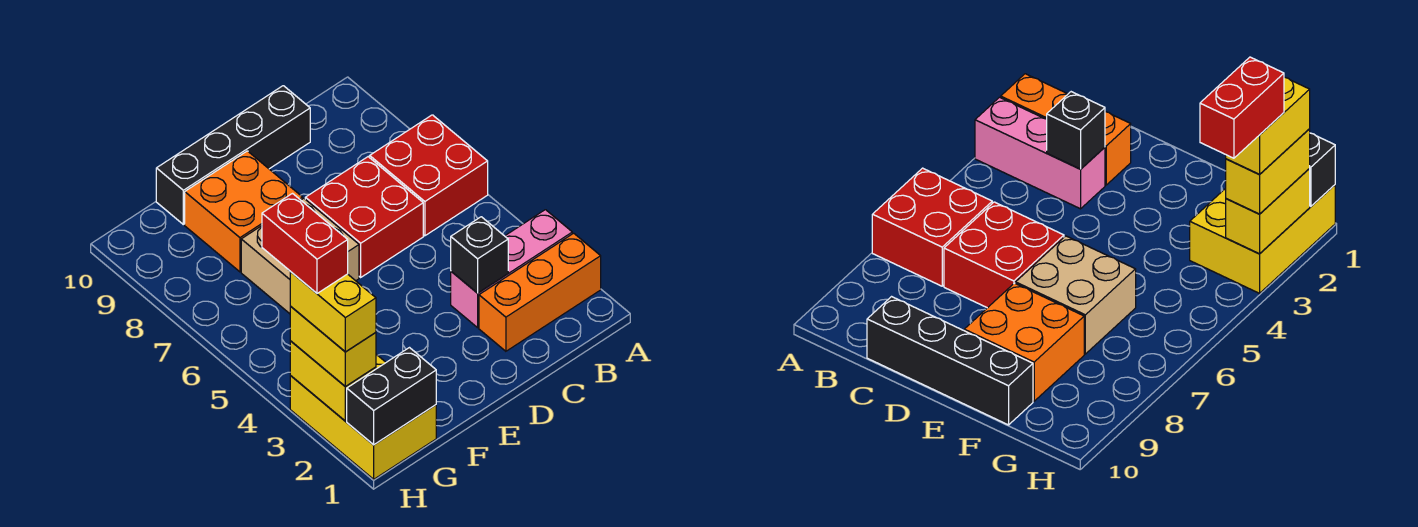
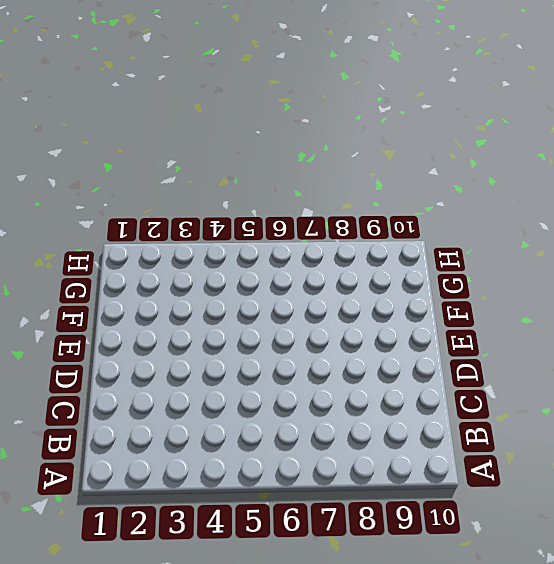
none -> orange brick A2:C2 level 1
none -> pink brick A3:C3 level 1
none -> red brick A6:B7 level 1

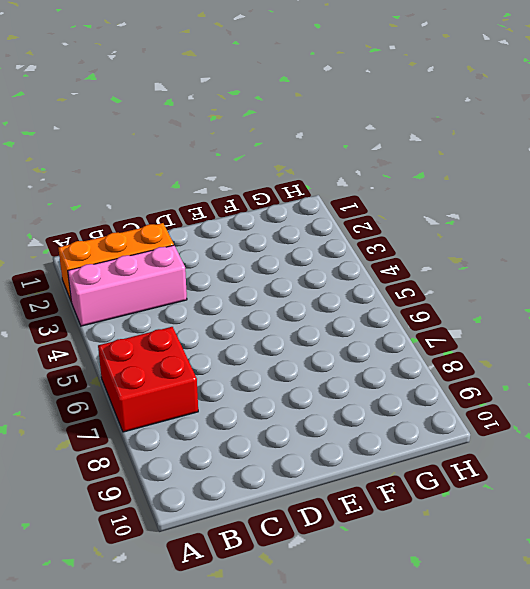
none -> red brick C6:D7 level 1
none -> black brick C10:F10 level 1
none -> tan brick E6:F7 level 1

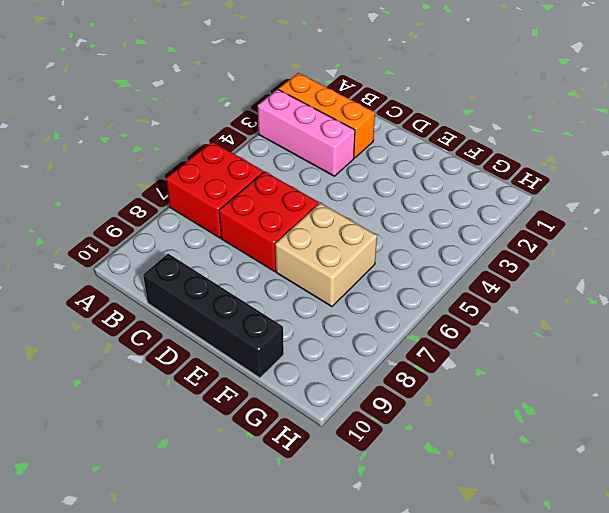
none -> orange brick E8:F9 level 1
none -> yellow brick G1:H3 level 1
none -> black brick C3 level 2

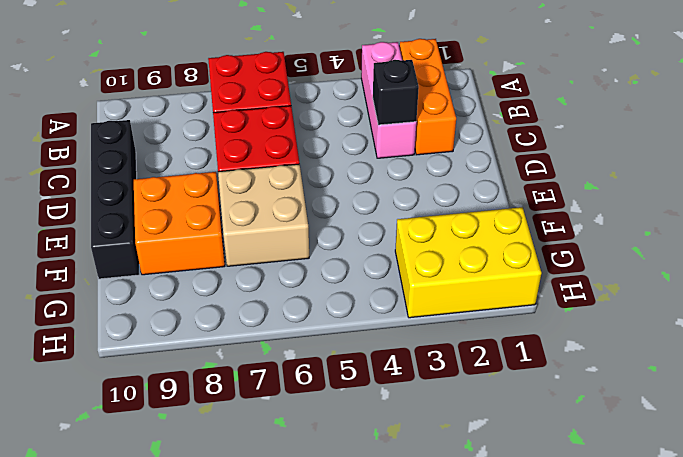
none -> black brick G1:H1 level 2
none -> yellow brick H2:H3 level 2
none -> yellow brick H2:H3 level 3

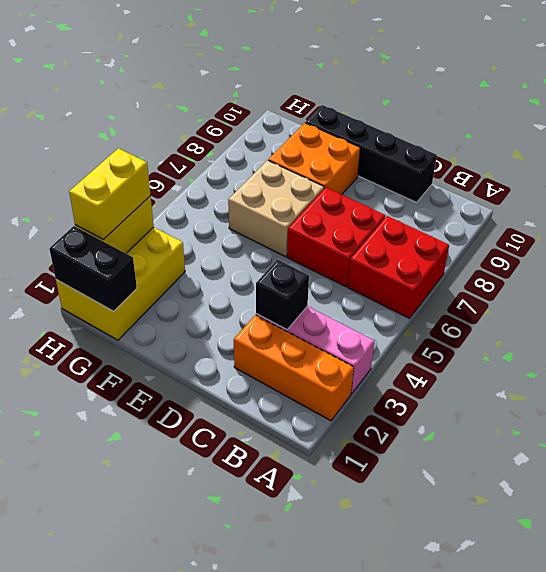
none -> yellow brick H2:H3 level 4
none -> red brick H3:H4 level 5

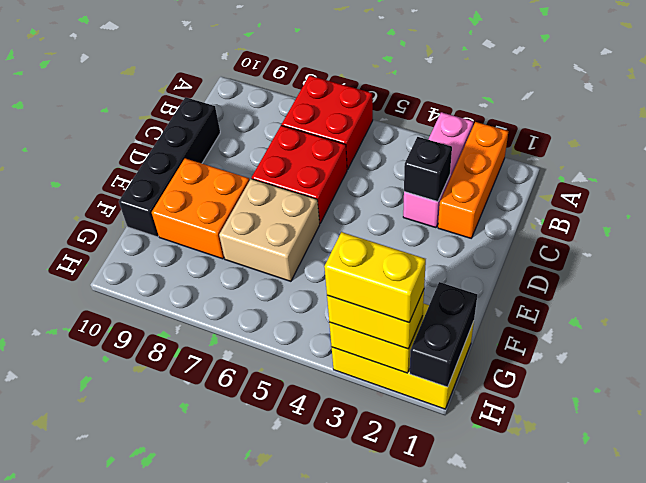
none -> red brick H3:H4 level 5

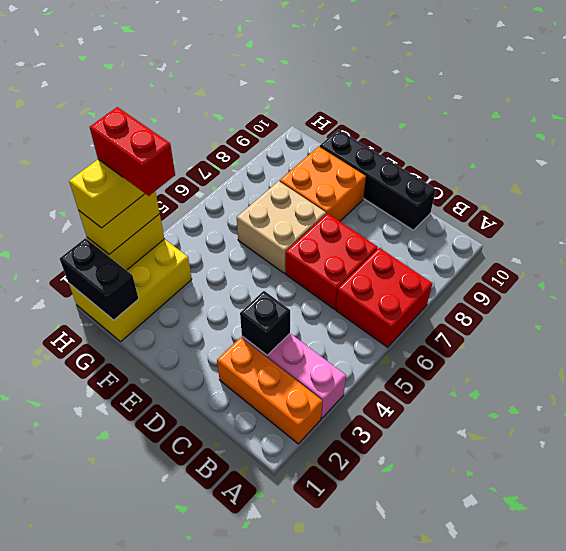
red brick G3:H3 level 5 -> red brick H3:H4 level 5

